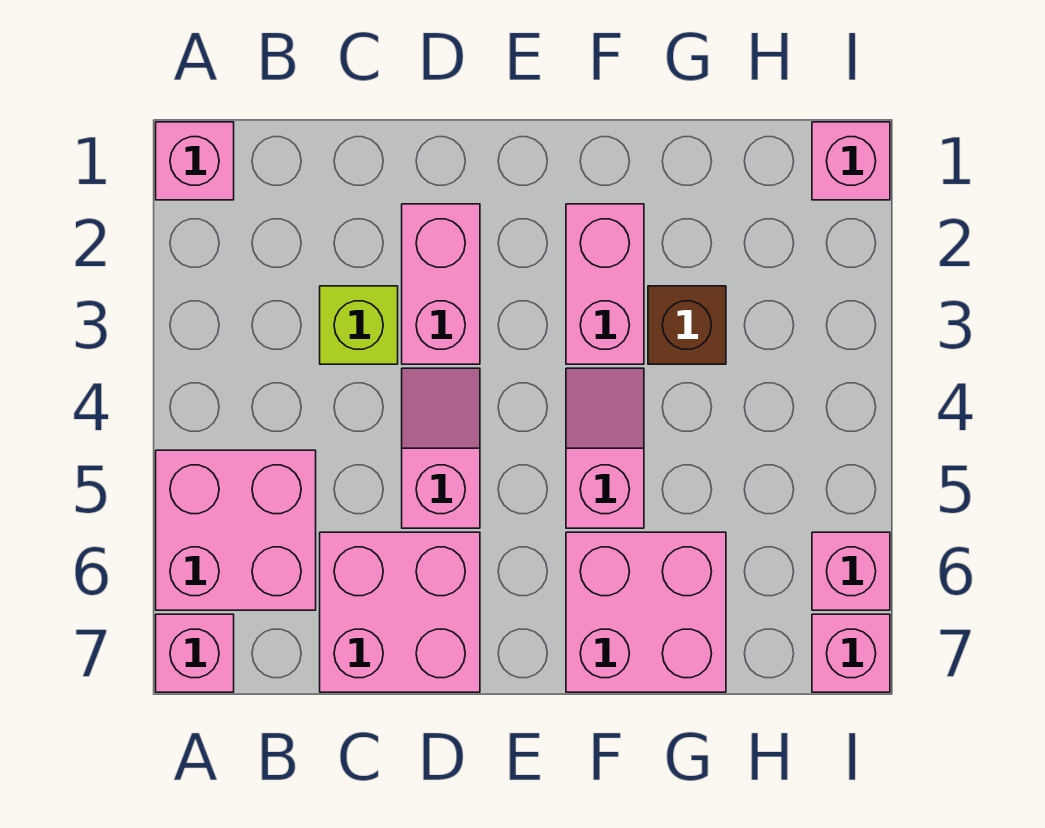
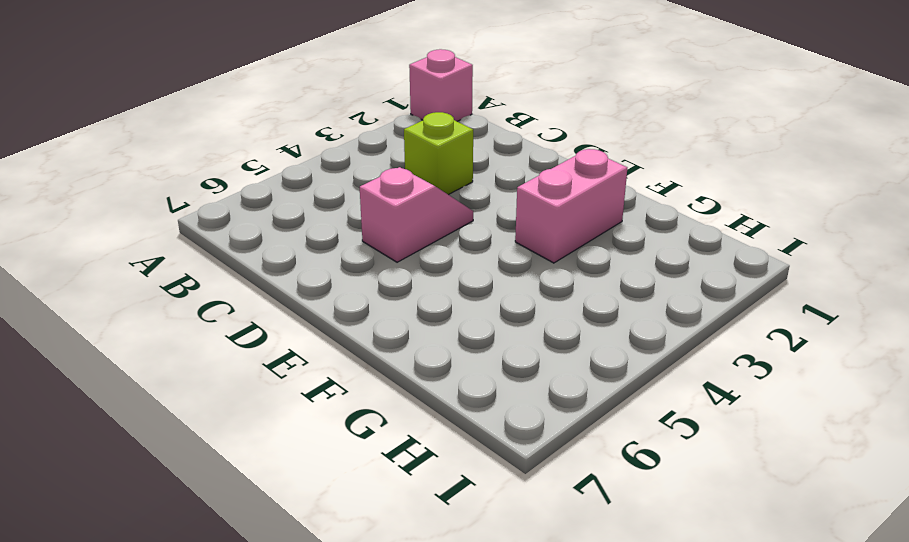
none -> pink brick A5:B6 level 1
none -> pink brick A7 level 1
none -> pink brick C6:D7 level 1

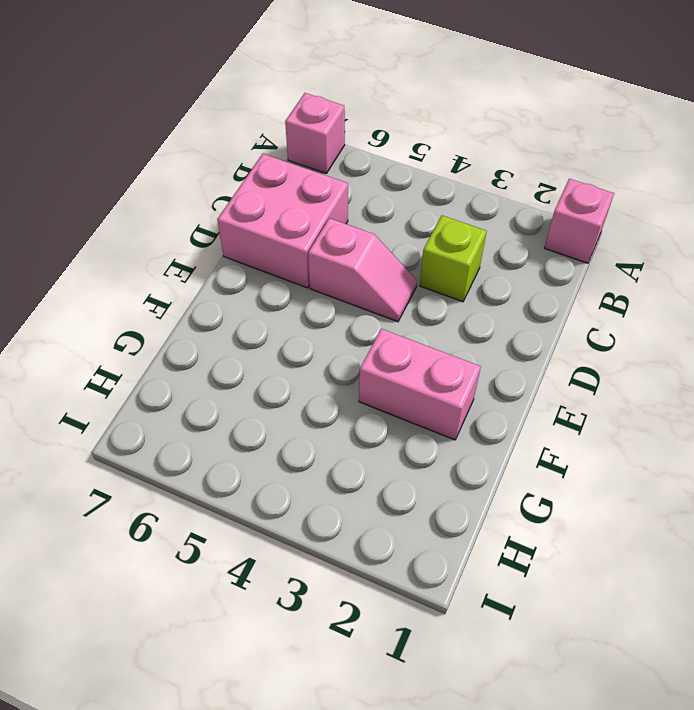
none -> pink brick A5:B6 level 1
none -> pink brick D2:D3 level 1
none -> pink slope F4:F5 level 1 top 5

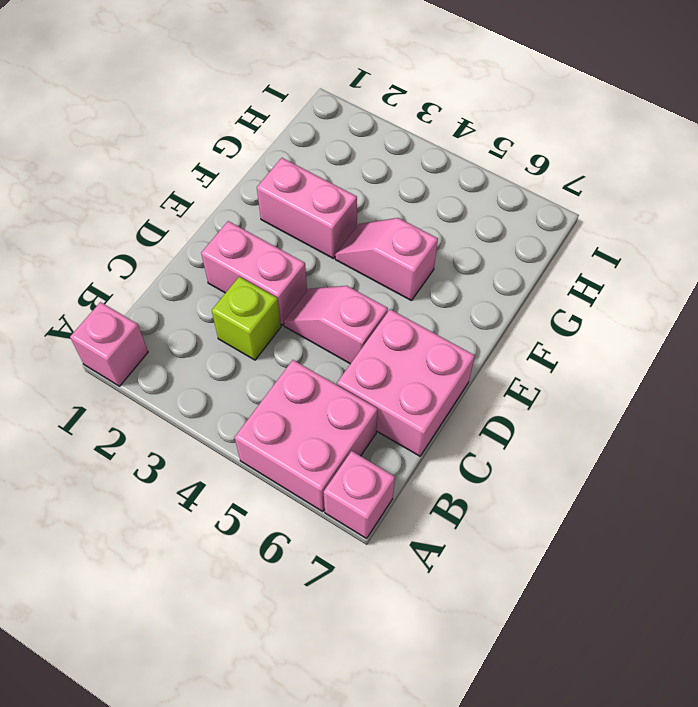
none -> pink brick F6:G7 level 1
none -> brown brick G3 level 1
none -> pink brick I1 level 1

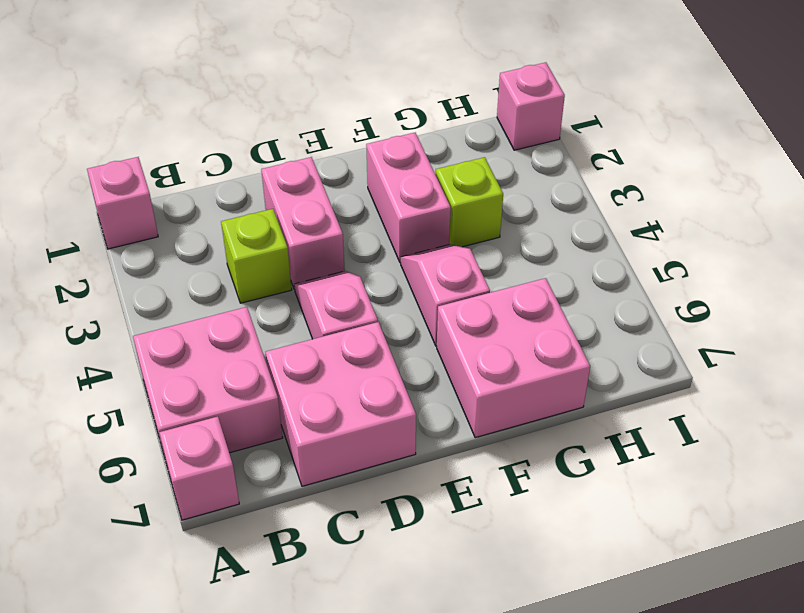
lime brick G3 level 1 -> brown brick G3 level 1
none -> pink brick I6 level 1
none -> pink brick I7 level 1

